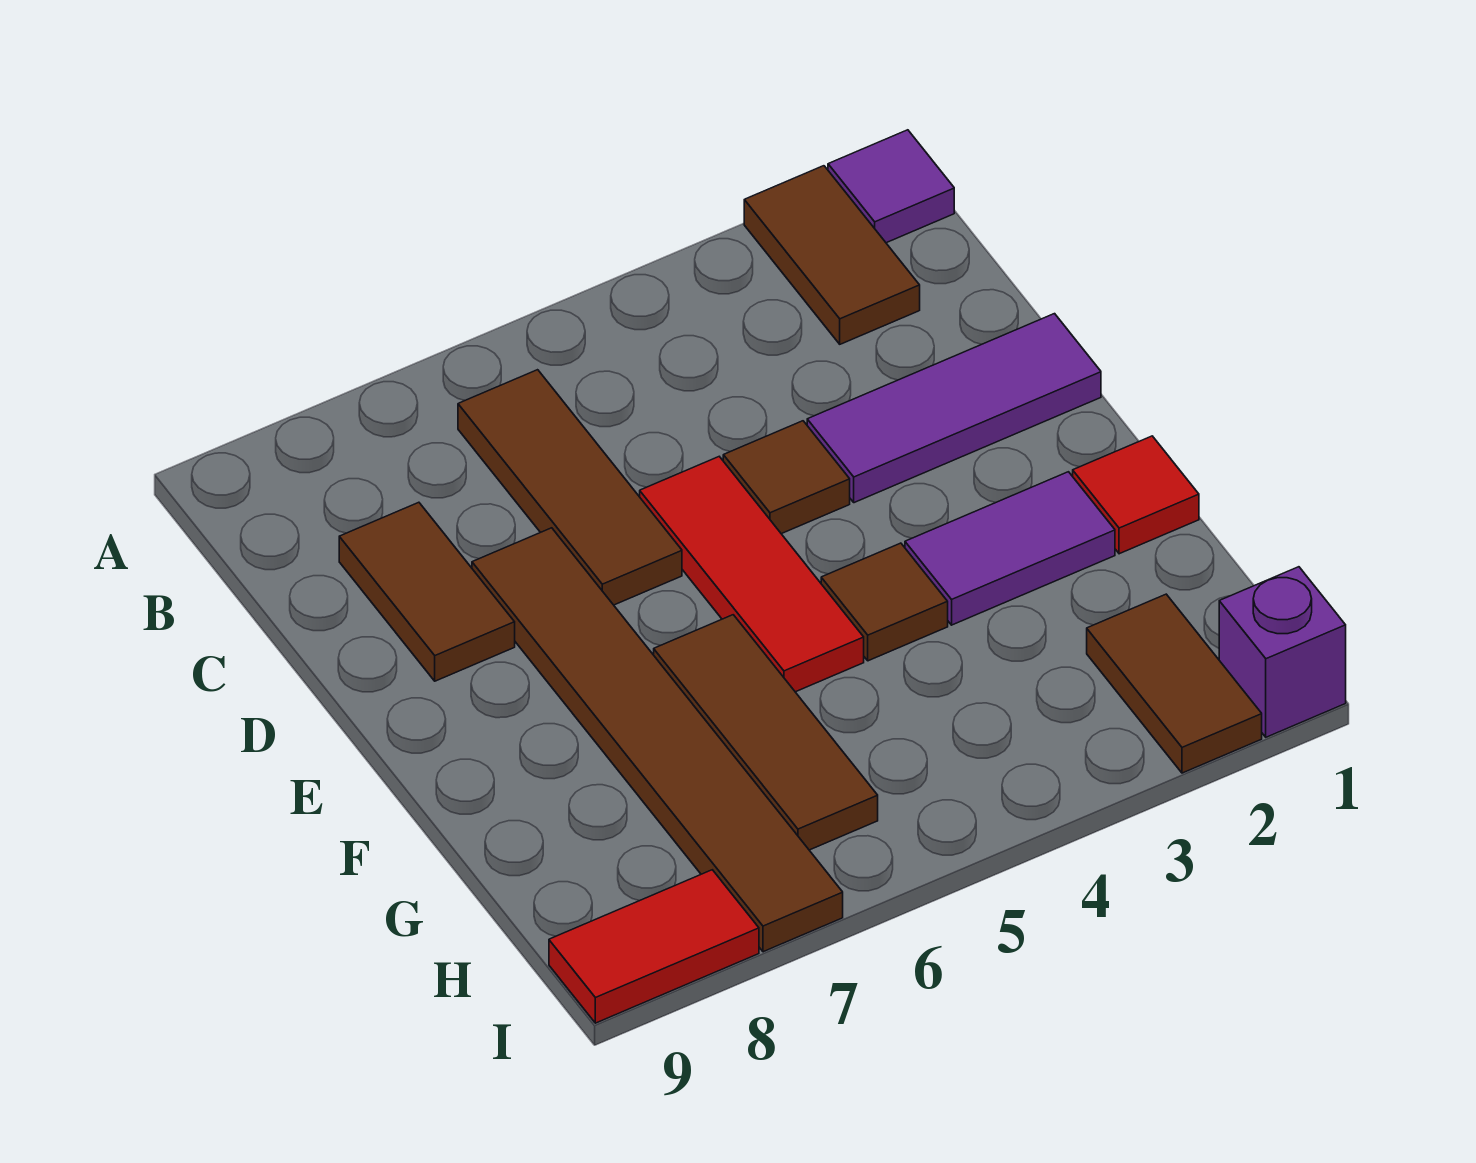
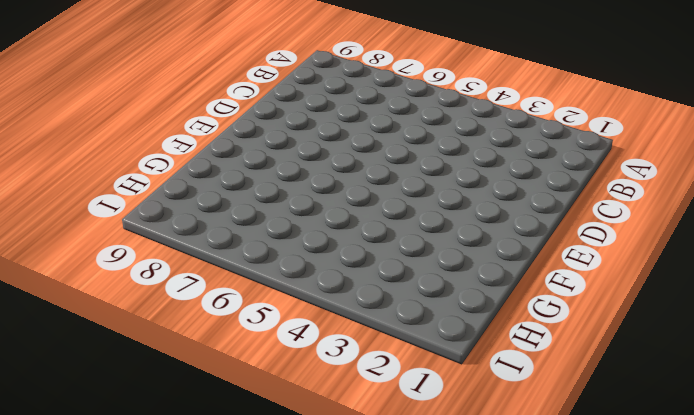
none -> purple tile A1 level 1
none -> brown tile A2:B2 level 1
none -> brown tile B6:D6 level 1

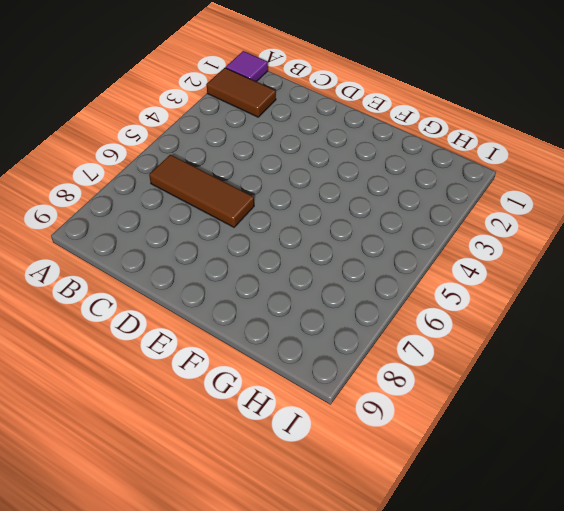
none -> brown tile C8:D8 level 1
none -> purple tile D1:D3 level 1
none -> brown tile D4 level 1

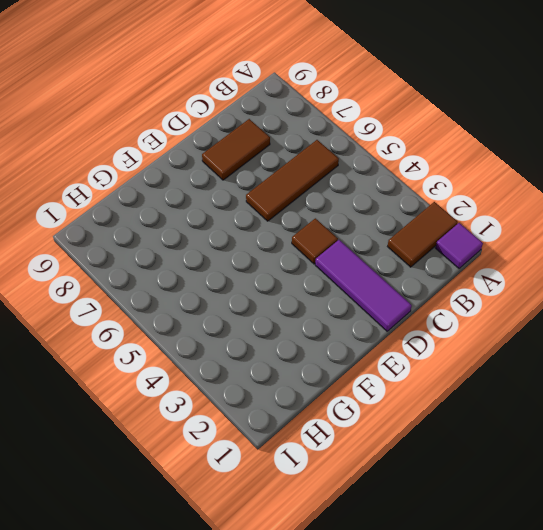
none -> red tile D5:F5 level 1
none -> brown tile D7:I7 level 1
none -> red tile F1 level 1

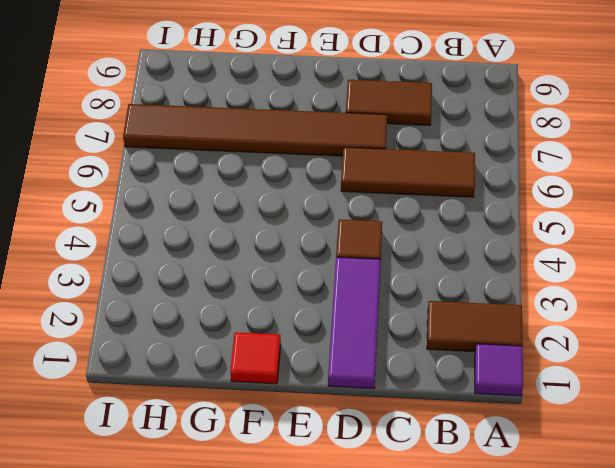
none -> red tile D5:F5 level 1
none -> purple tile F2:F3 level 1
none -> brown tile F4 level 1

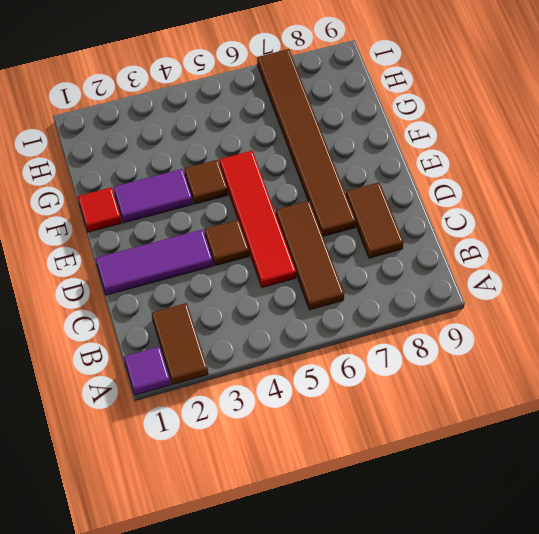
red tile C5:F5 level 1 -> red tile D5:F5 level 1
none -> brown tile F6:H6 level 1
none -> brown tile H2:I2 level 1
none -> purple brick I1 level 1

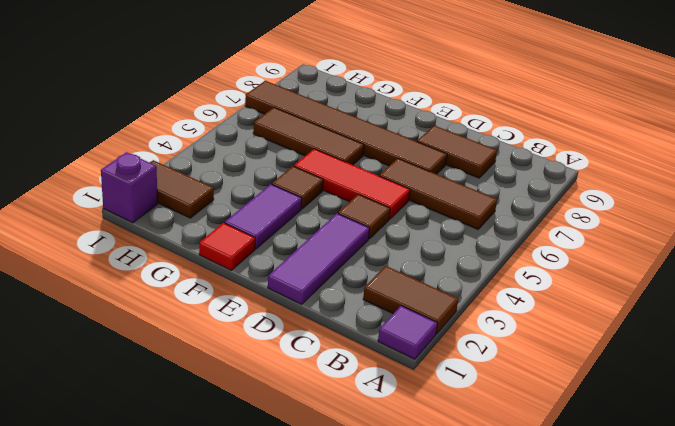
none -> red tile I8:I9 level 1

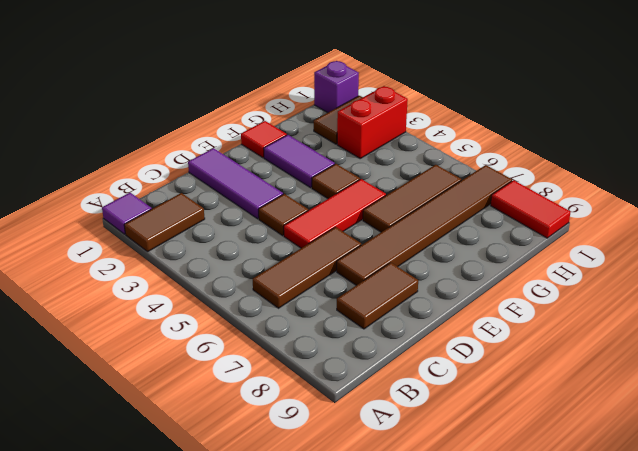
red brick H3:I3 level 1 -> none

